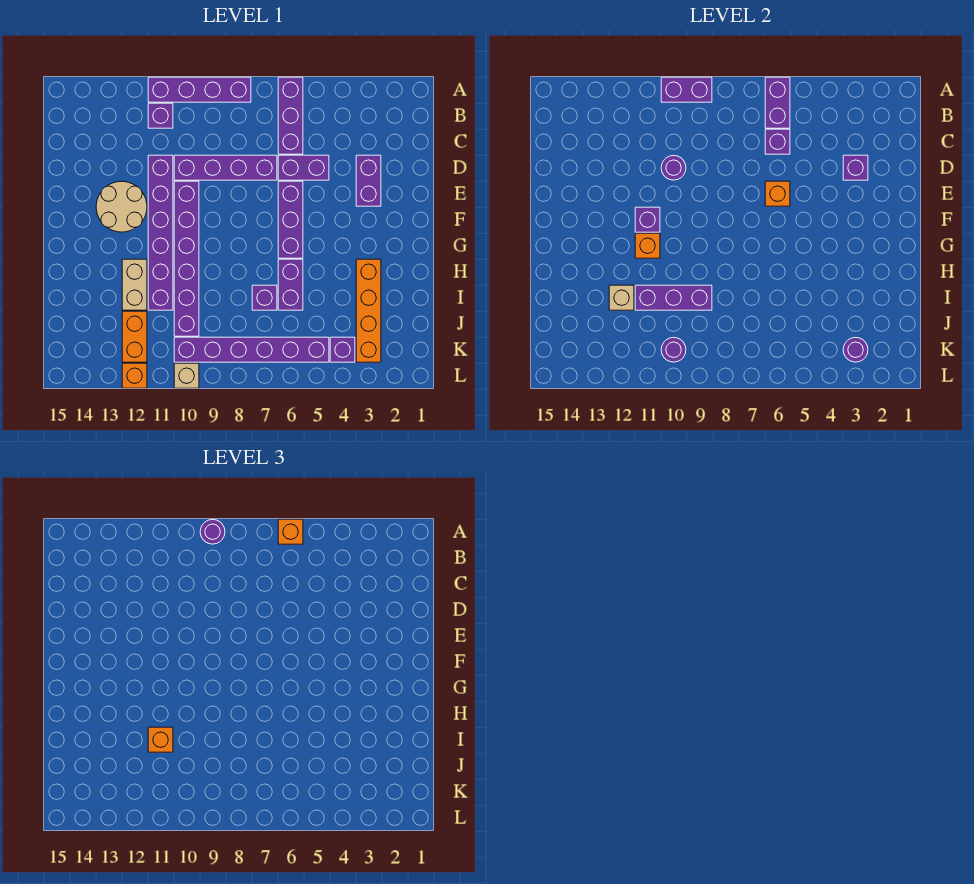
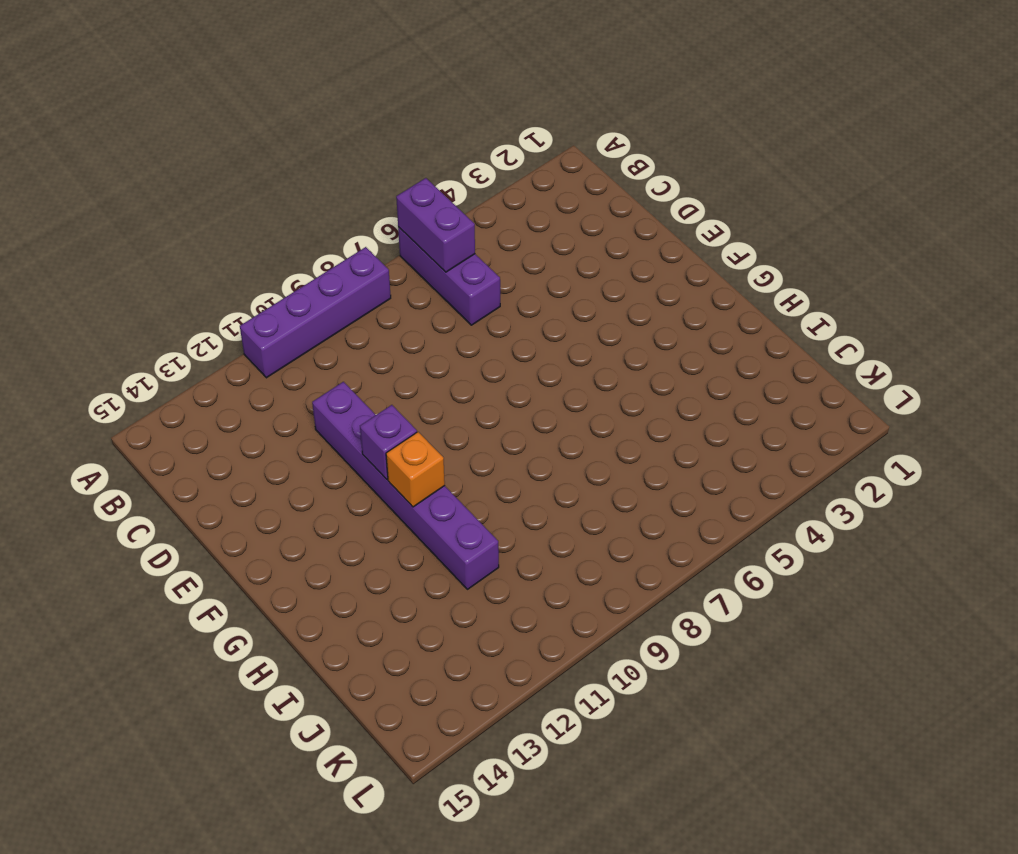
none -> purple brick B11 level 1
none -> purple brick D3:E3 level 1
none -> purple brick D5:D6 level 1
none -> purple brick D7:D10 level 1

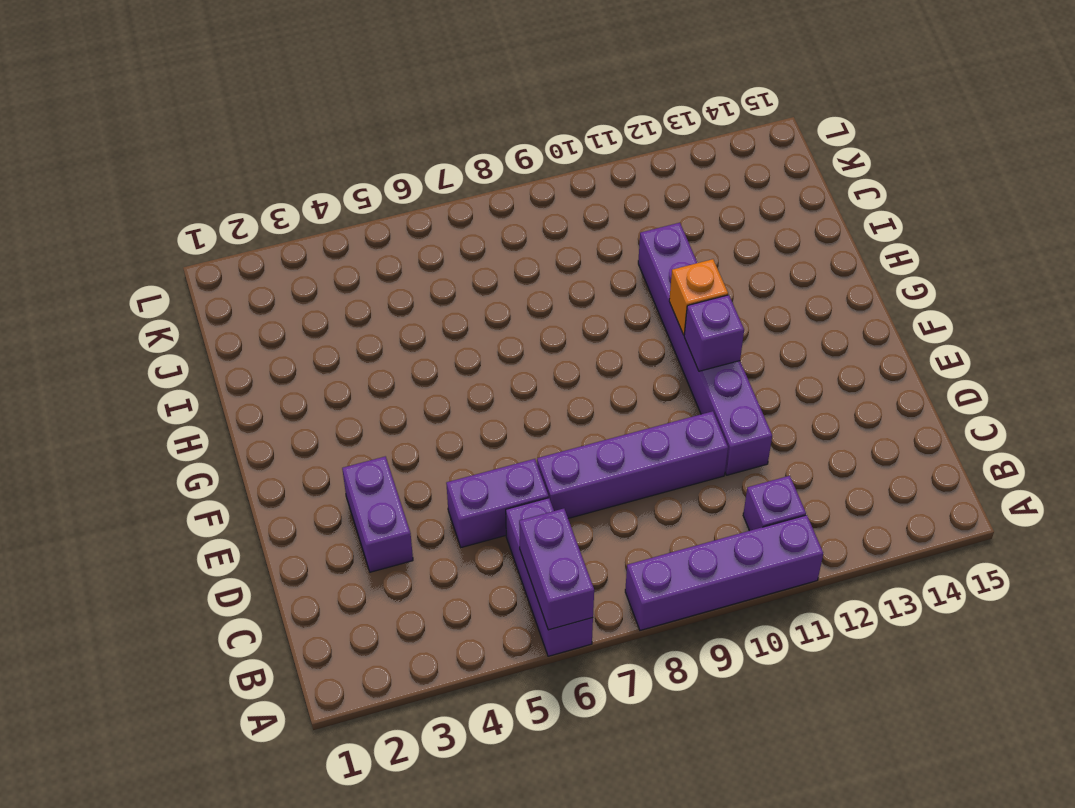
none -> purple brick E6:G6 level 1
none -> purple brick E10:J10 level 1
none -> tan round brick E12:F13 level 1
none -> orange brick H3:K3 level 1

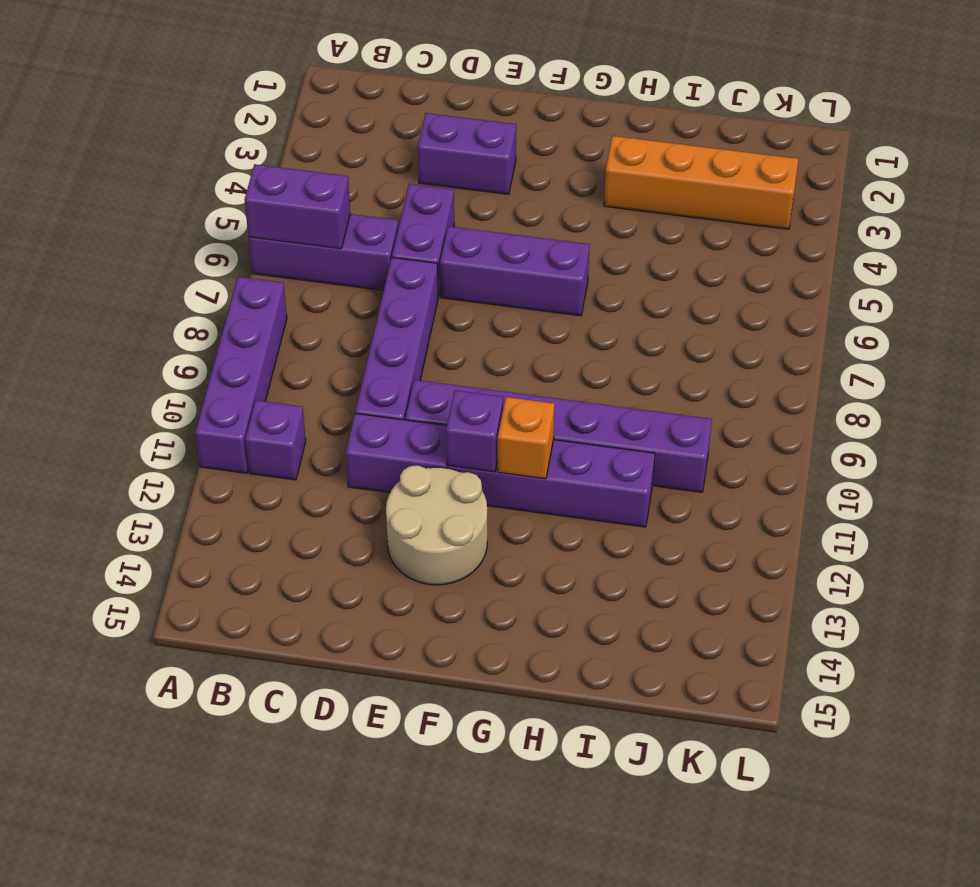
none -> purple brick H6:I6 level 1
none -> tan brick H12:I12 level 1
none -> purple brick I7 level 1
none -> orange brick J12:K12 level 1

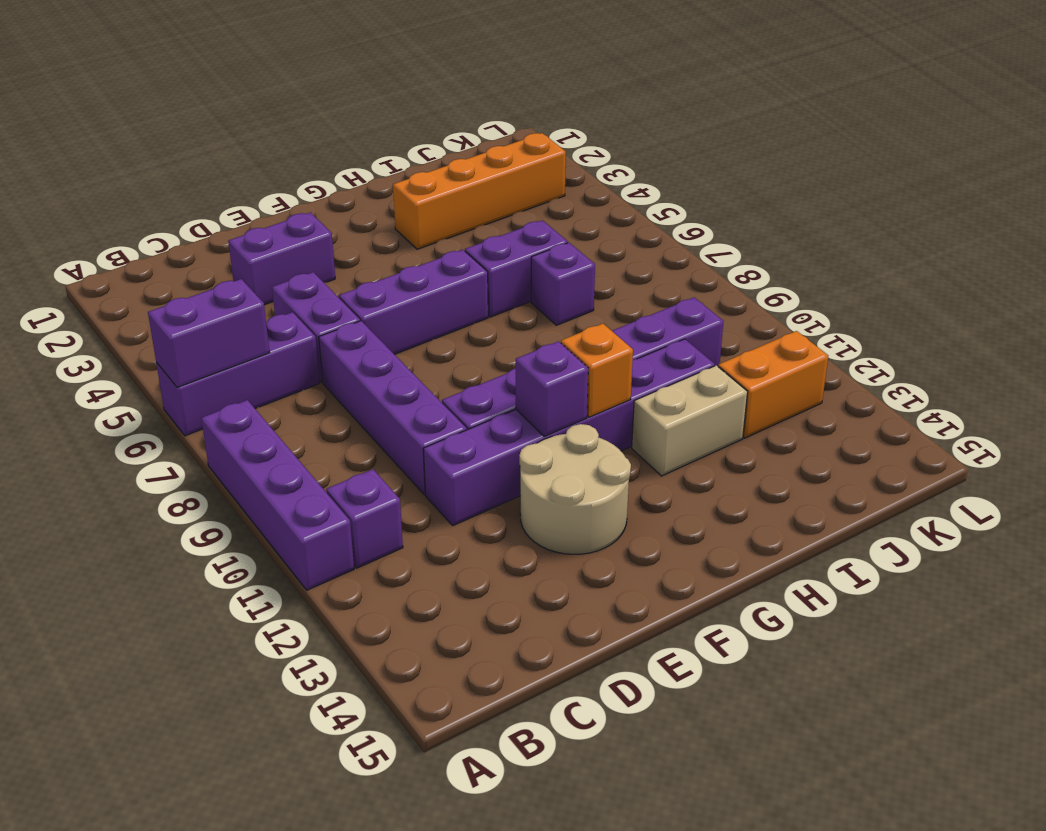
none -> purple brick K4 level 1
none -> purple brick K5:K10 level 1
none -> tan brick L10 level 1
none -> orange brick L12 level 1

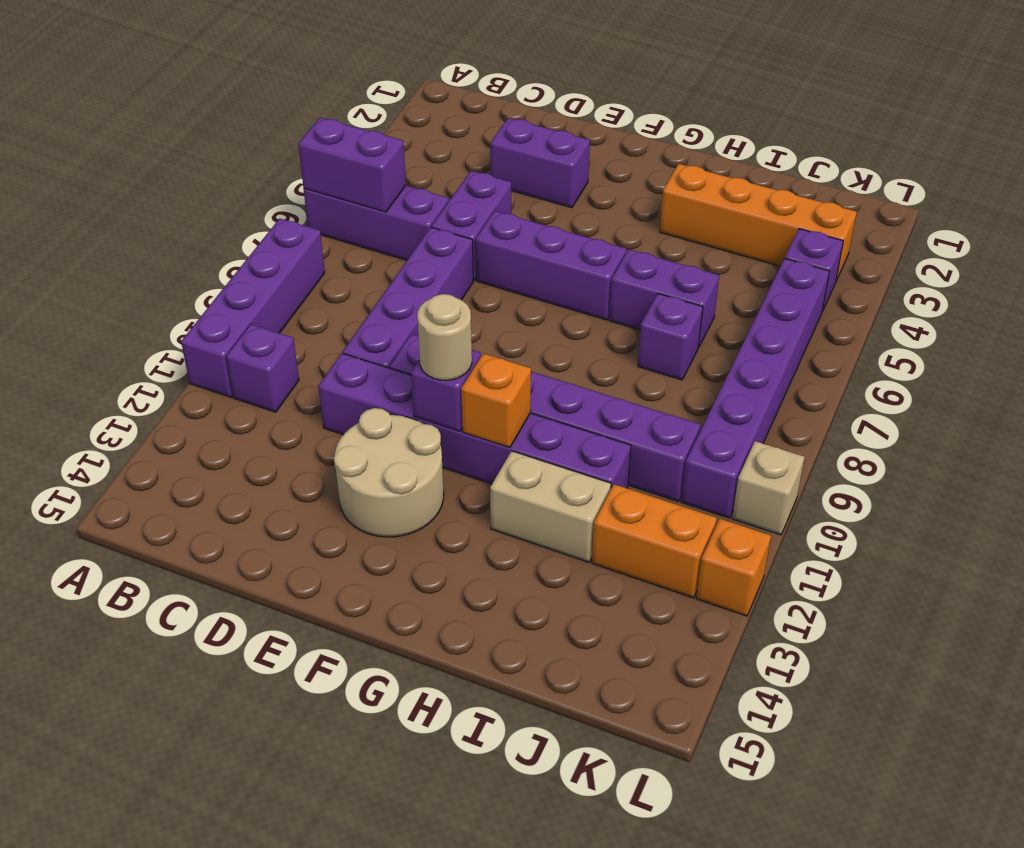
tan round brick F11 level 3 -> none
none -> purple brick A9:A10 level 2
none -> purple brick C6 level 2
none -> purple brick D3 level 2
none -> purple round brick D10 level 2

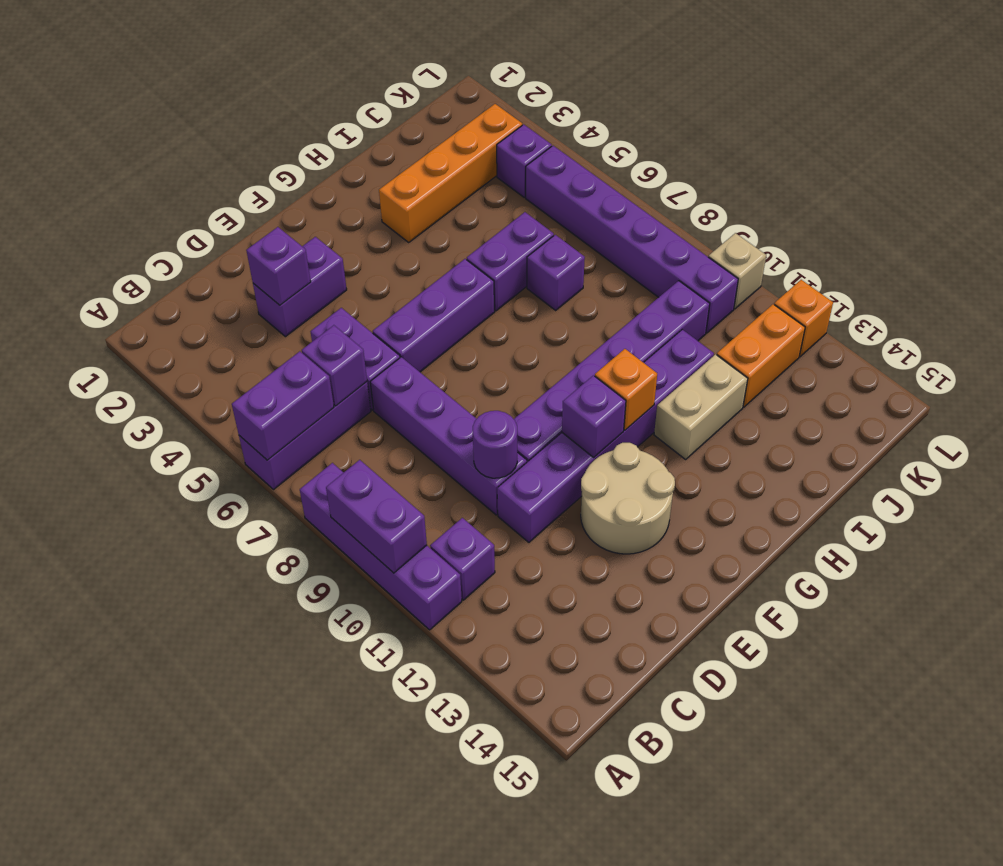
none -> orange brick E6 level 2
none -> purple brick I9:I11 level 2
none -> tan brick I12 level 2
none -> purple round brick K3 level 2

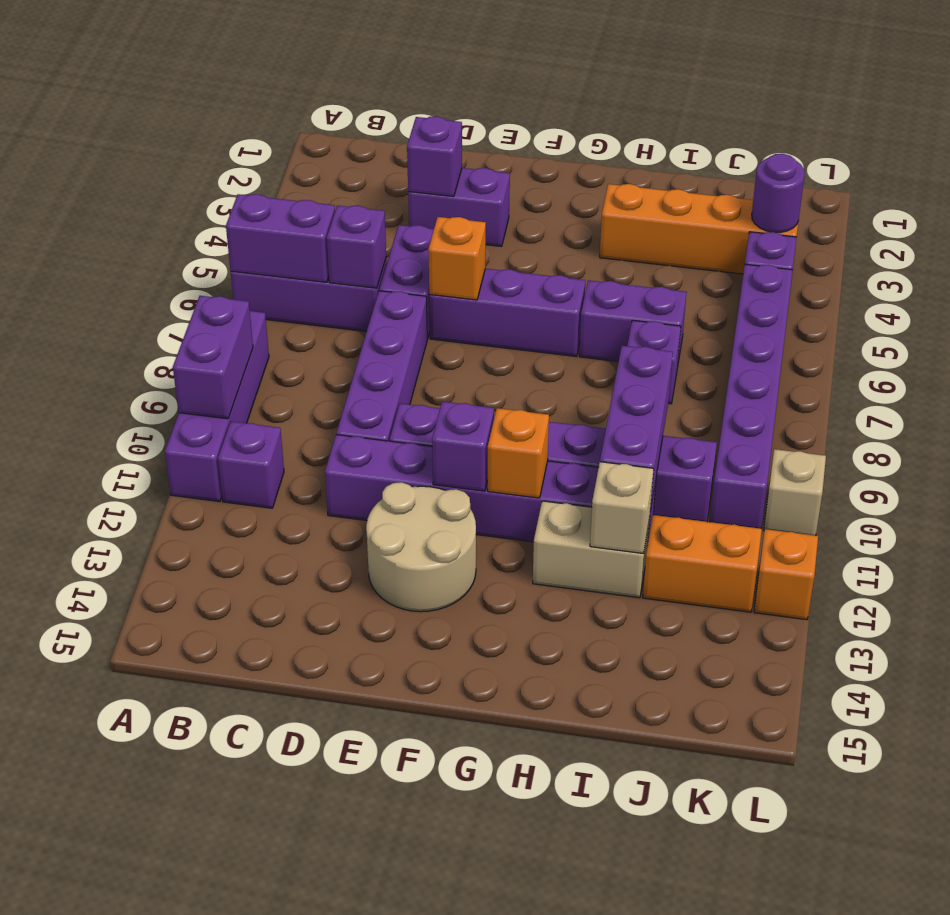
none -> purple round brick D10 level 2
none -> purple round brick K10 level 2
none -> orange brick A6 level 3
none -> purple round brick A9 level 3

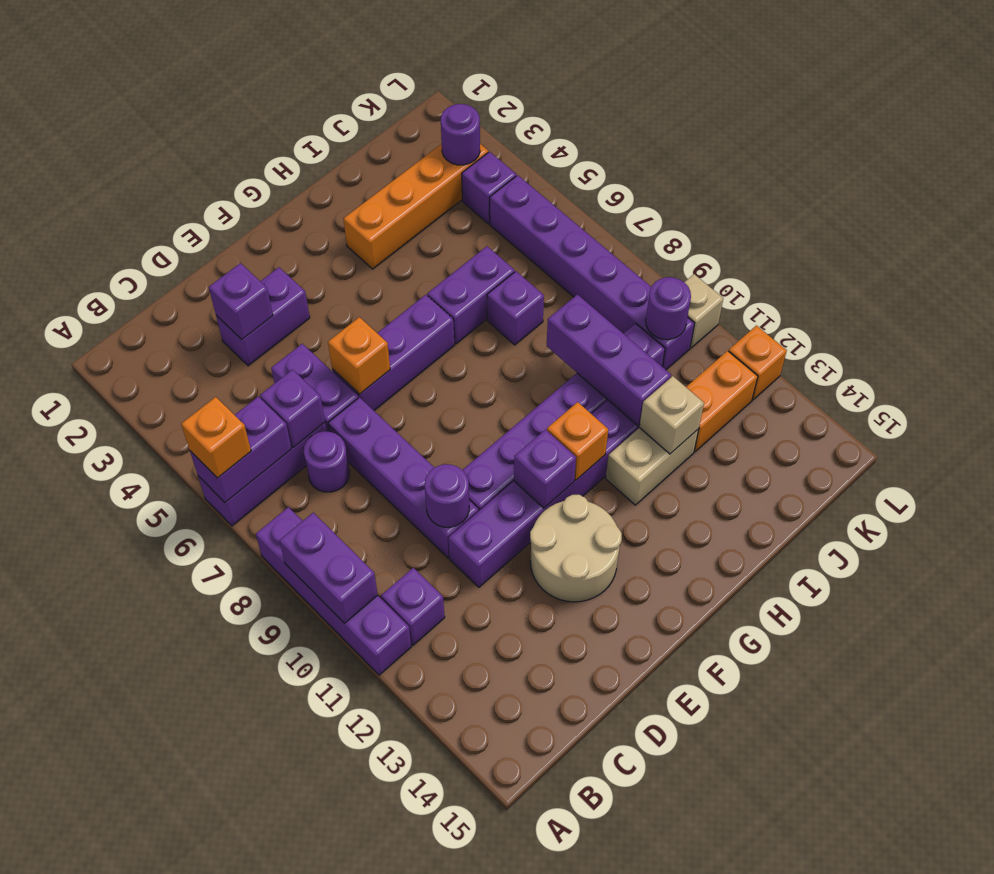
purple round brick C7 level 1 -> purple round brick A9 level 3
none -> orange brick I11 level 3

